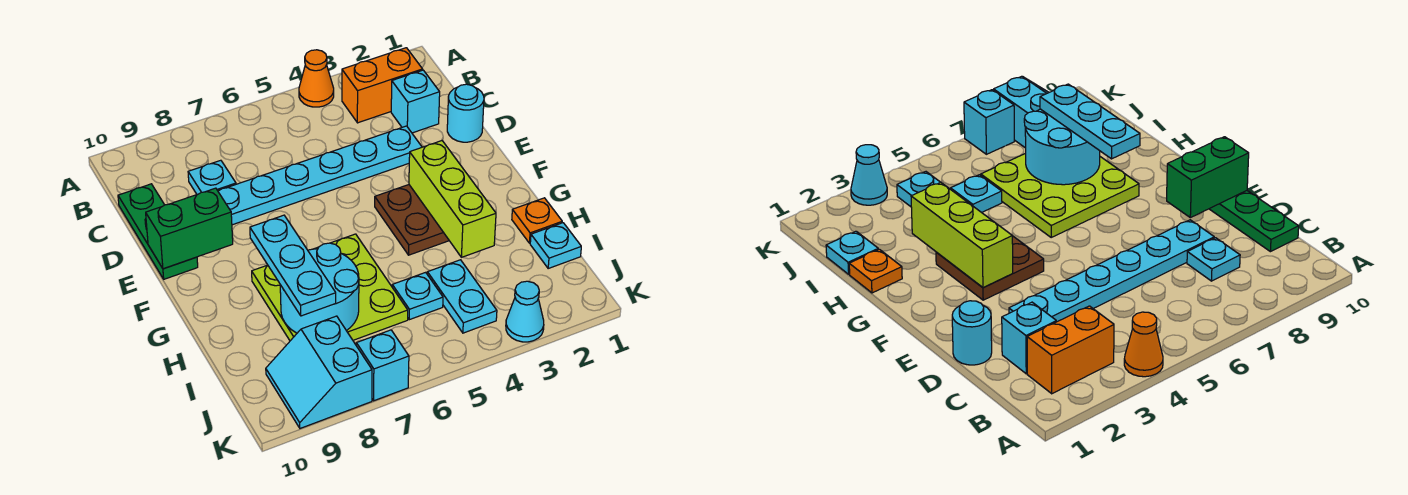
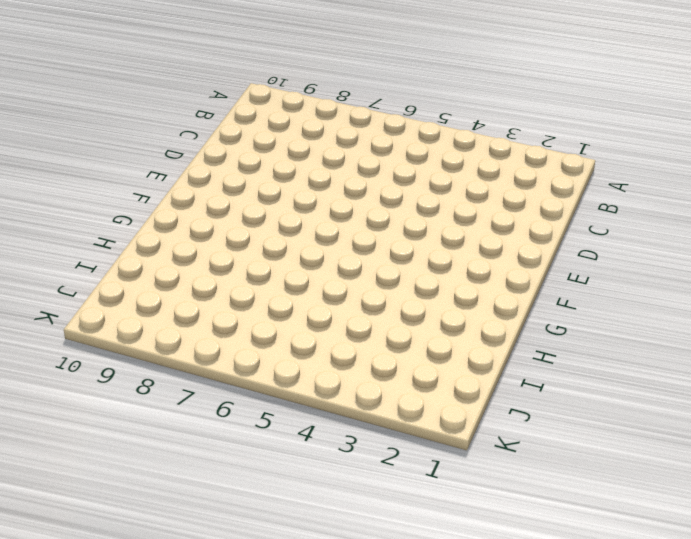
none -> orange cone A4 level 1
none -> orange brick B2:B3 level 1
none -> cyan brick C2 level 1

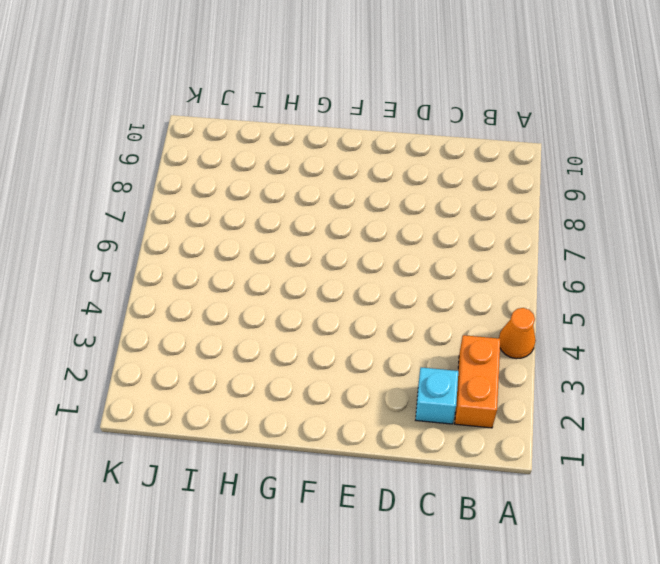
none -> cyan plate C8 level 1
none -> green plate C10:E10 level 1
none -> cyan round brick D1 level 1

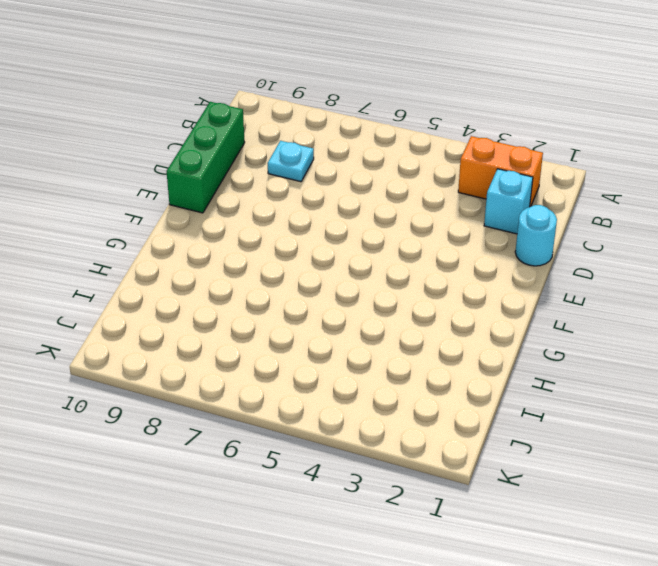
green brick C10:E10 level 1 -> green plate C10:E10 level 1
none -> orange cone A4 level 1
none -> cyan plate D3:D8 level 1
none -> brown plate F3:G4 level 1

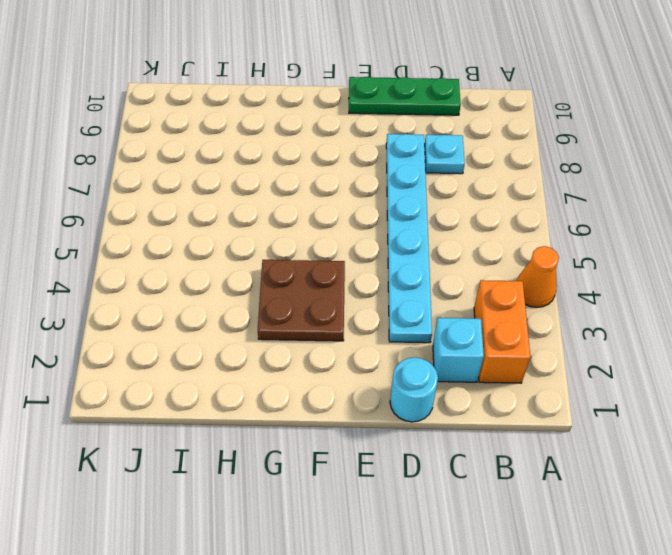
none -> lime plate G6:I8 level 1
none -> orange plate H1 level 1
none -> cyan plate I1 level 1

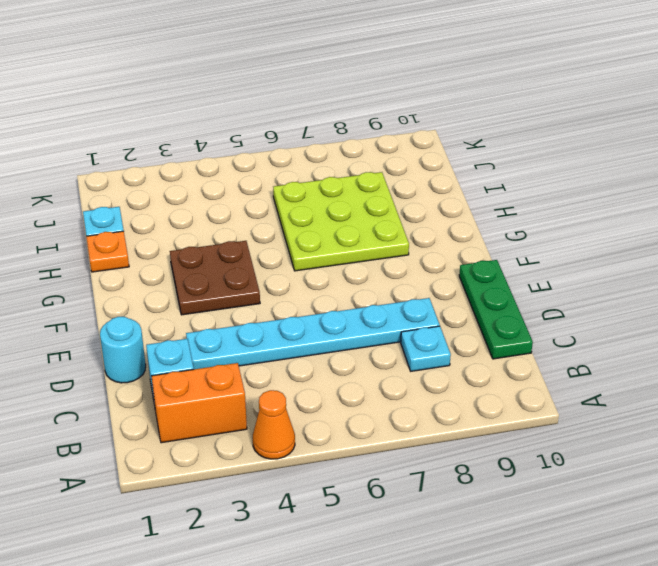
none -> cyan plate I4:J4 level 1
none -> cyan plate I5 level 1
none -> cyan slope J8:K9 level 1 top 8

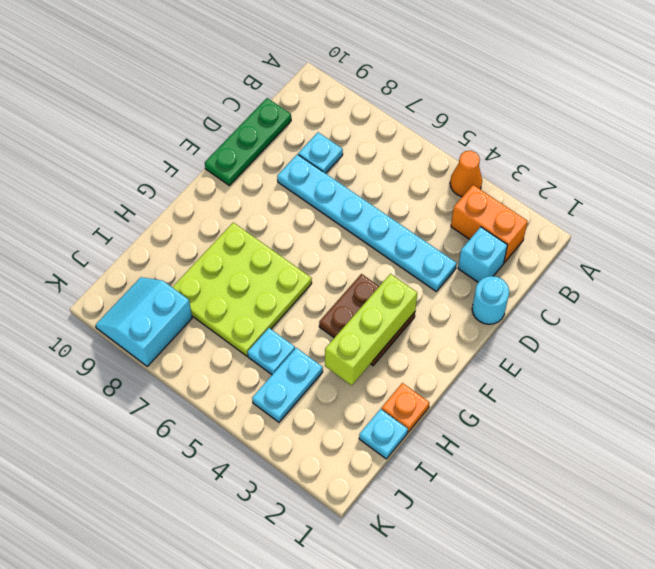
none -> cyan cone K3 level 1
none -> cyan brick K7 level 1
none -> green brick E9:E10 level 2

